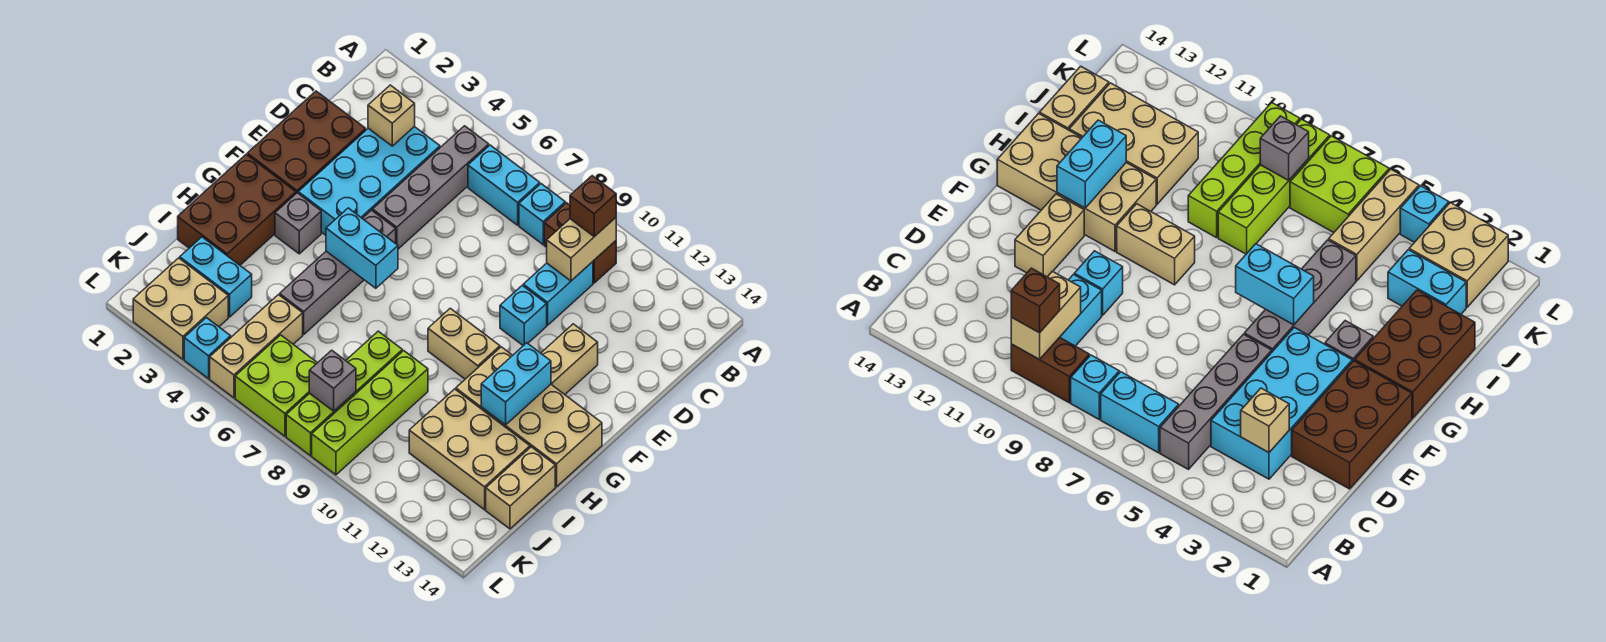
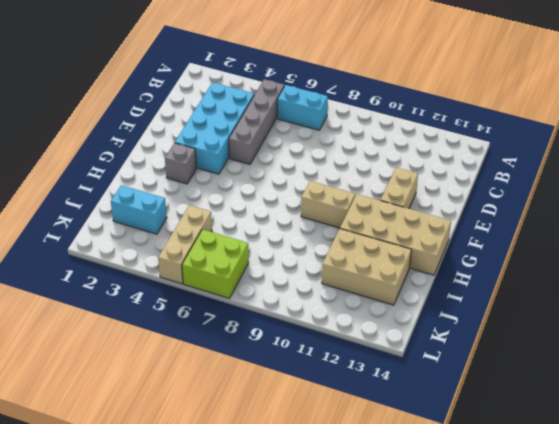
none -> cyan brick B8 level 1
none -> brown brick B9:B10 level 1
none -> cyan brick C10:D10 level 1

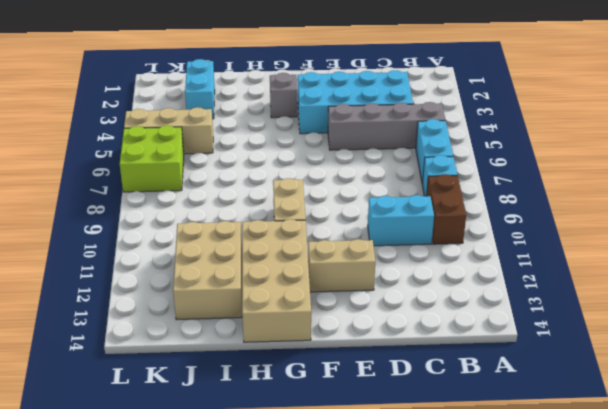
none -> brown brick D1:F2 level 1
none -> cyan brick E10 level 1
none -> grey brick F5:I5 level 1

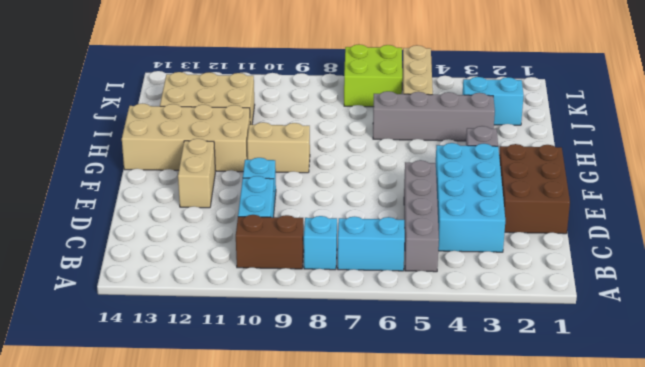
grey brick I3:I6 level 1 -> grey brick F5:I5 level 1
none -> brown brick G1:I2 level 1
none -> lime brick I8:L8 level 1
none -> lime brick I9:L9 level 1

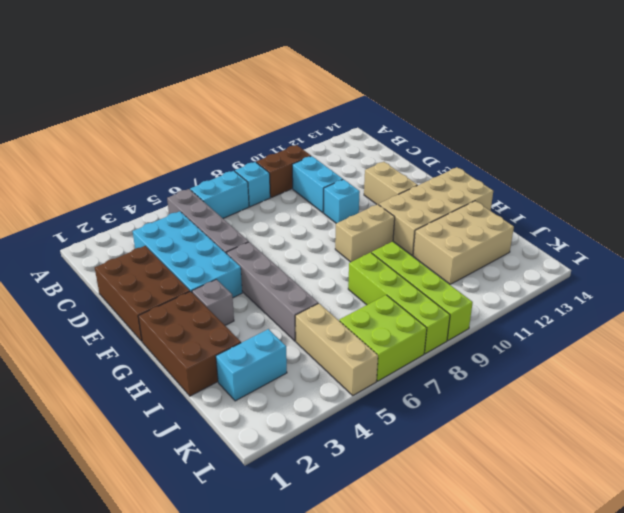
none -> tan brick I14:J14 level 1
none -> tan brick K2:L3 level 1
none -> cyan brick L4 level 1

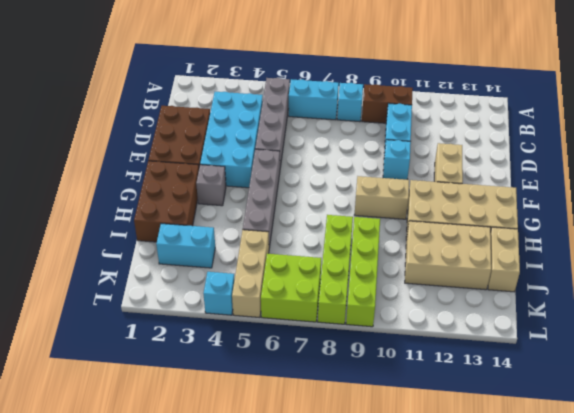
none -> tan brick K2:L3 level 1
none -> tan brick B10:C10 level 2
none -> tan brick C3 level 2

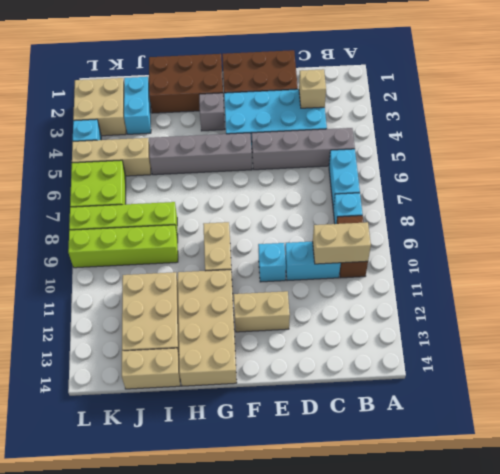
none -> cyan brick G5:G6 level 2
none -> cyan brick G12:H12 level 2
none -> grey brick K8 level 2

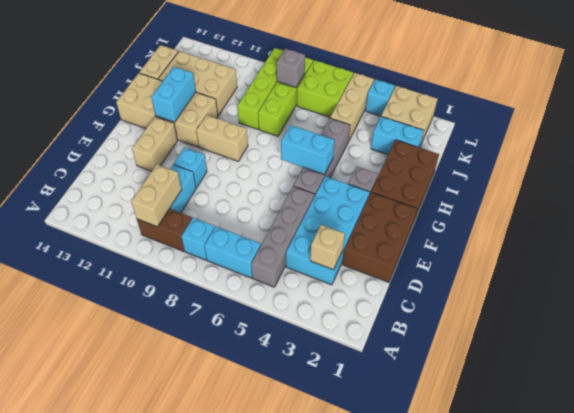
none -> brown brick B10 level 3

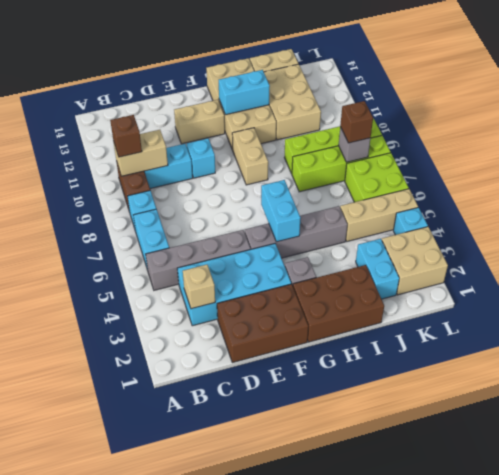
brown brick K8 level 3 -> none

